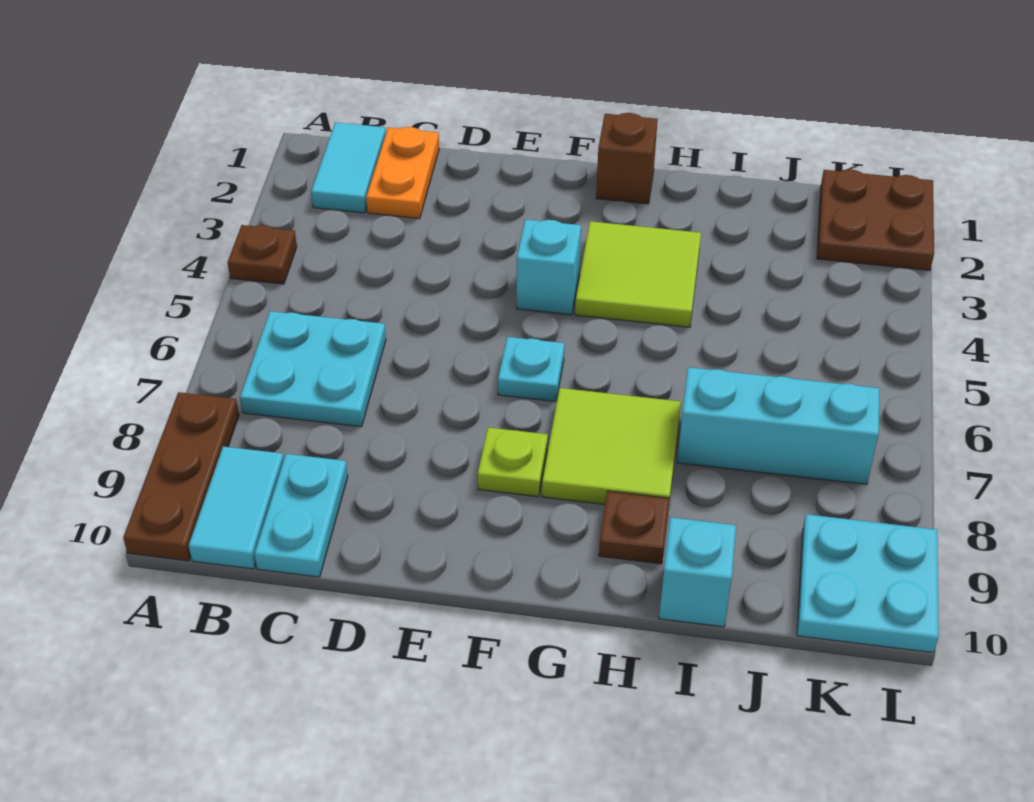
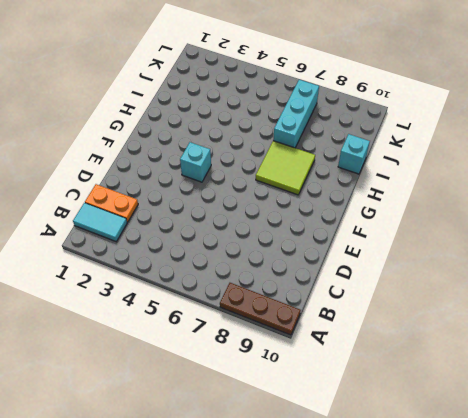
none -> brown plate A4 level 1
none -> cyan plate B6:C7 level 1
none -> cyan tile B9:B10 level 1

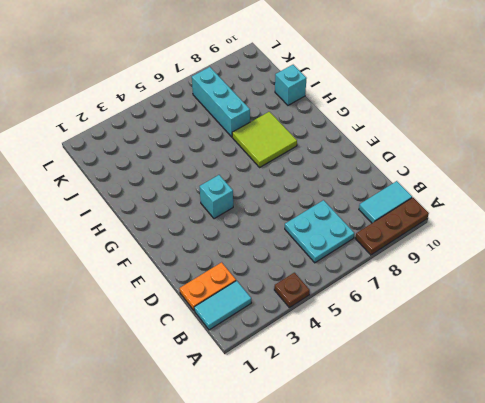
none -> cyan plate C9:C10 level 1
none -> cyan plate F6 level 1
none -> lime plate F8 level 1

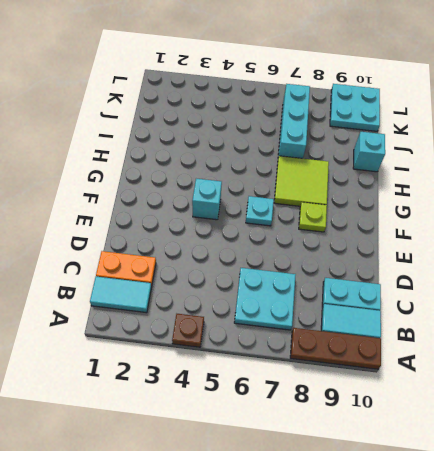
none -> brown brick G1 level 1
none -> lime tile G3:H4 level 1
none -> brown plate H9 level 1

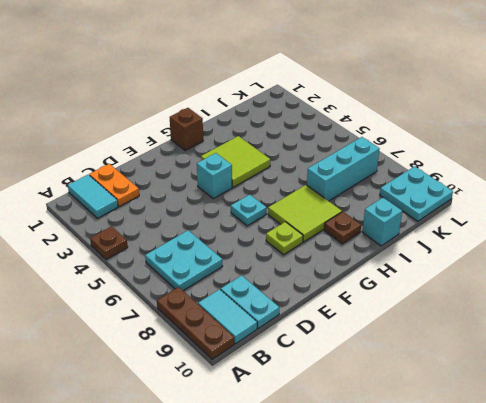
none -> brown plate K1:L2 level 1

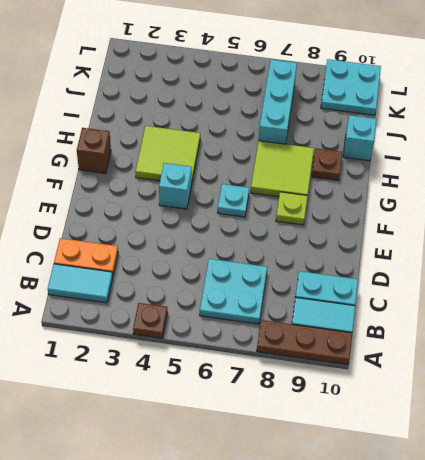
none -> brown plate K1:L2 level 1

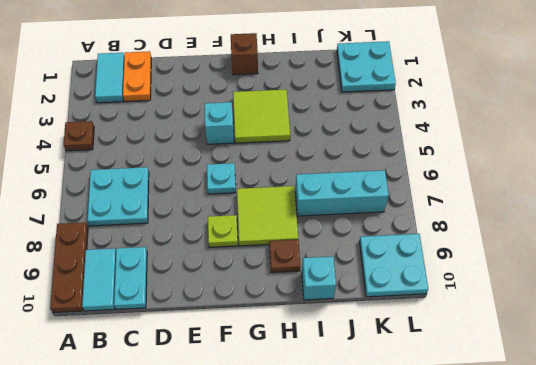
cyan plate K1:L2 level 1 -> brown plate K1:L2 level 1

